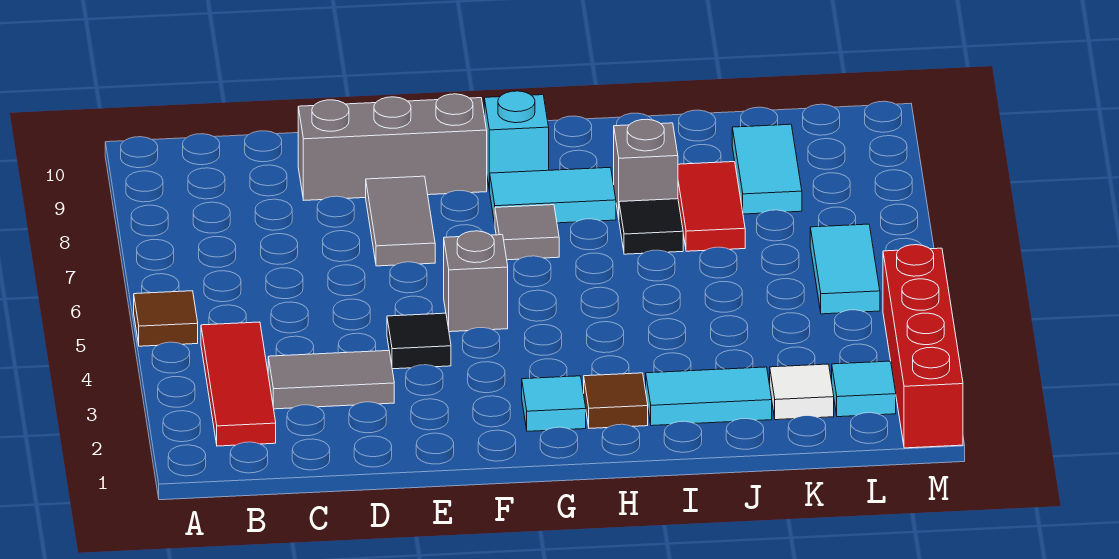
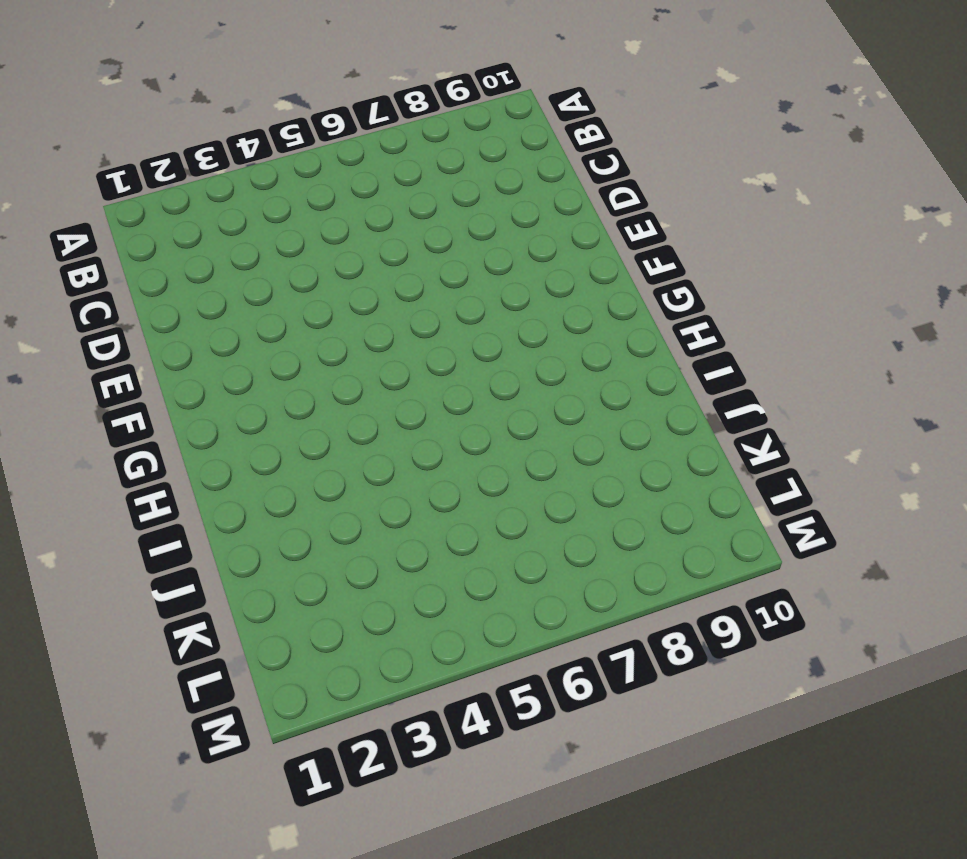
none -> brown tile A5 level 1
none -> red tile B2:B4 level 1
none -> grey tile C3:D3 level 1

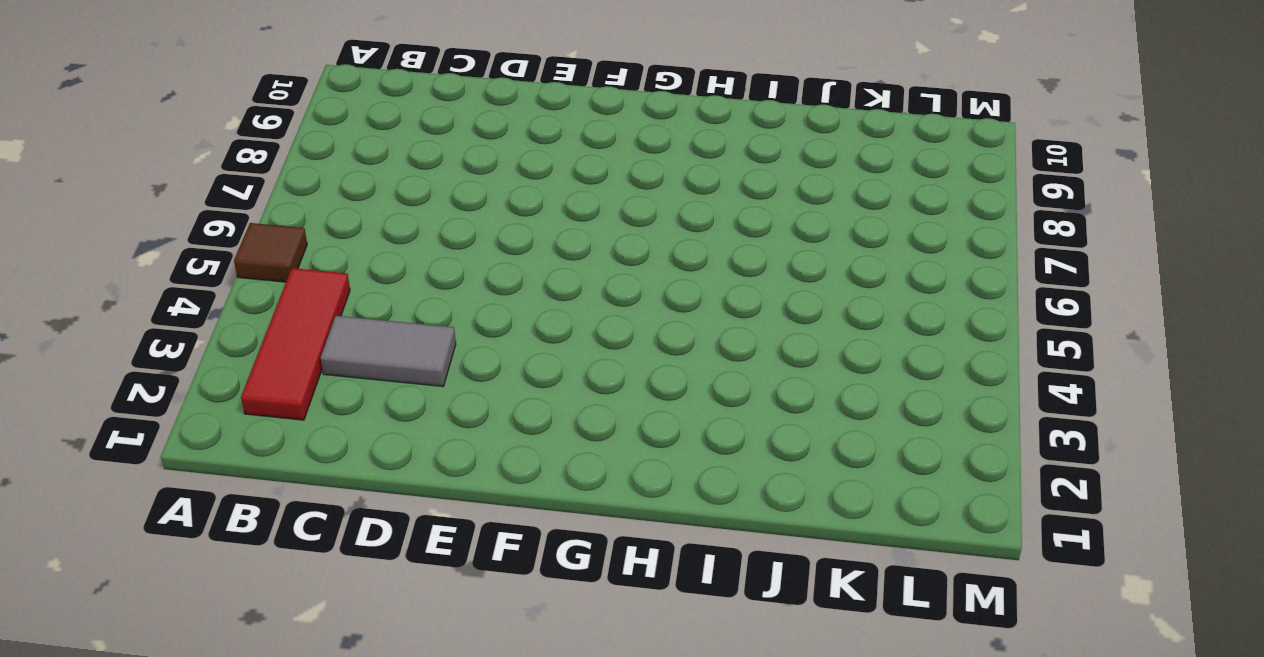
none -> grey brick D9:F9 level 1
none -> black tile E4 level 1
none -> grey tile E7:E8 level 1

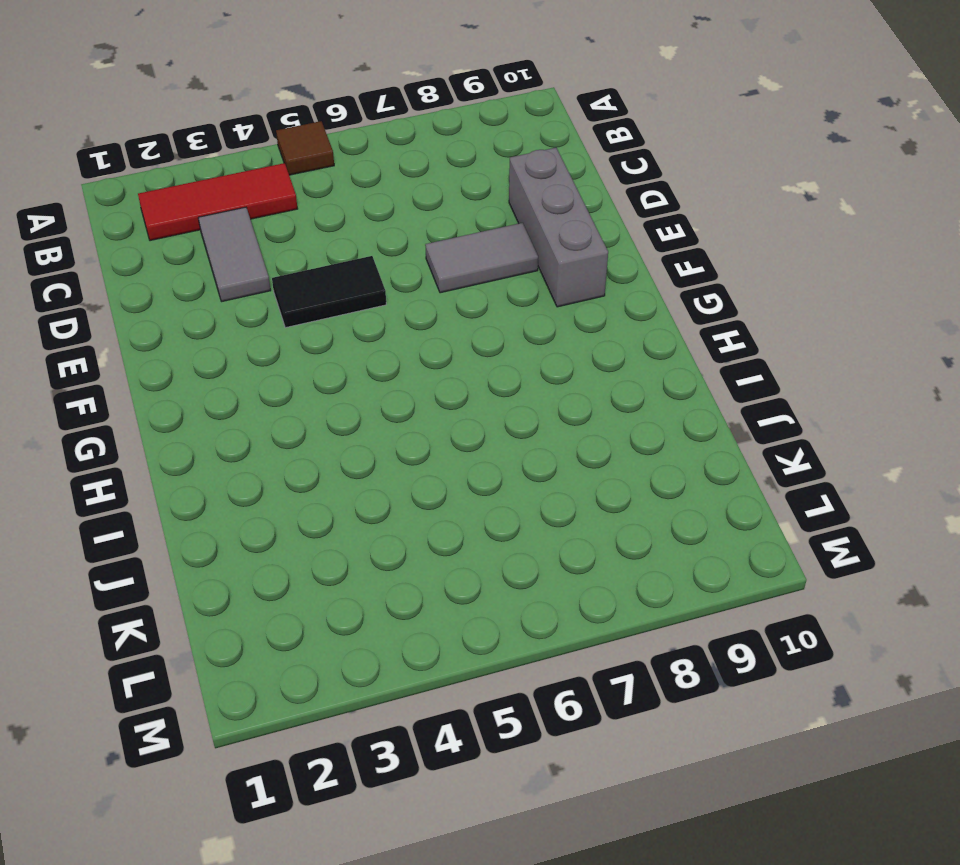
black tile E4:E5 level 1 -> black tile E4 level 1
none -> grey brick F5 level 1
none -> cyan tile G2 level 1
none -> grey tile G7 level 1

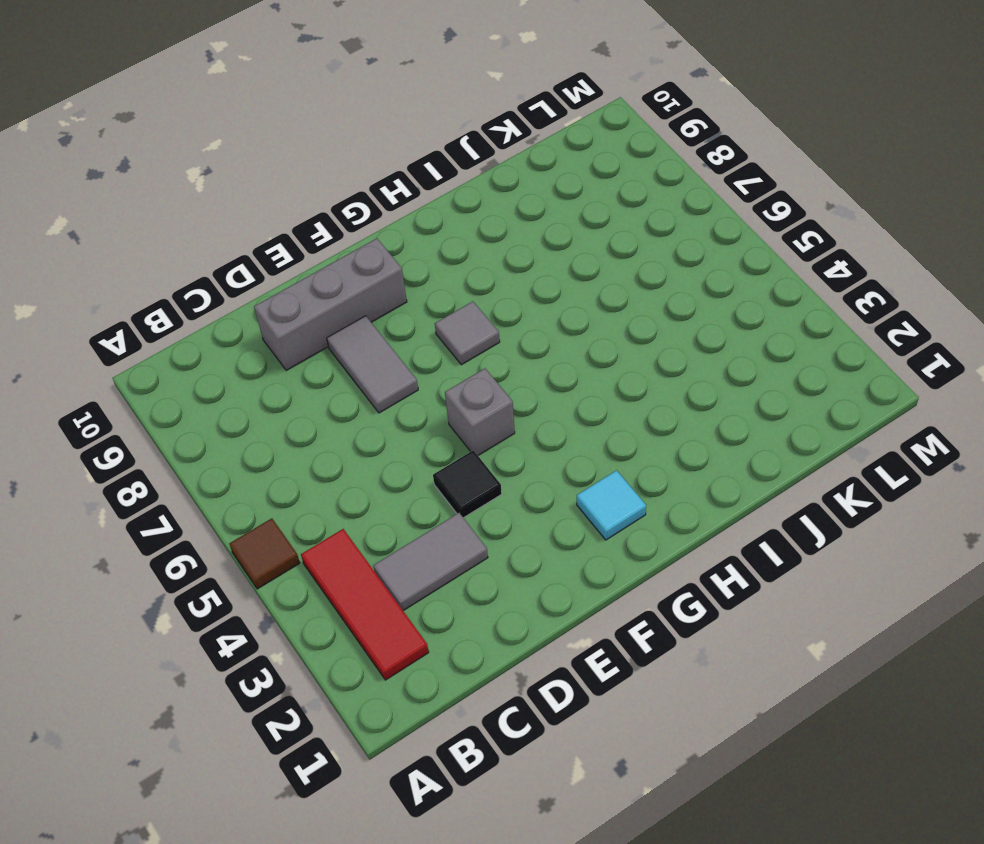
none -> cyan tile G8:H8 level 1
none -> cyan brick G9 level 1
none -> brown tile H2 level 1

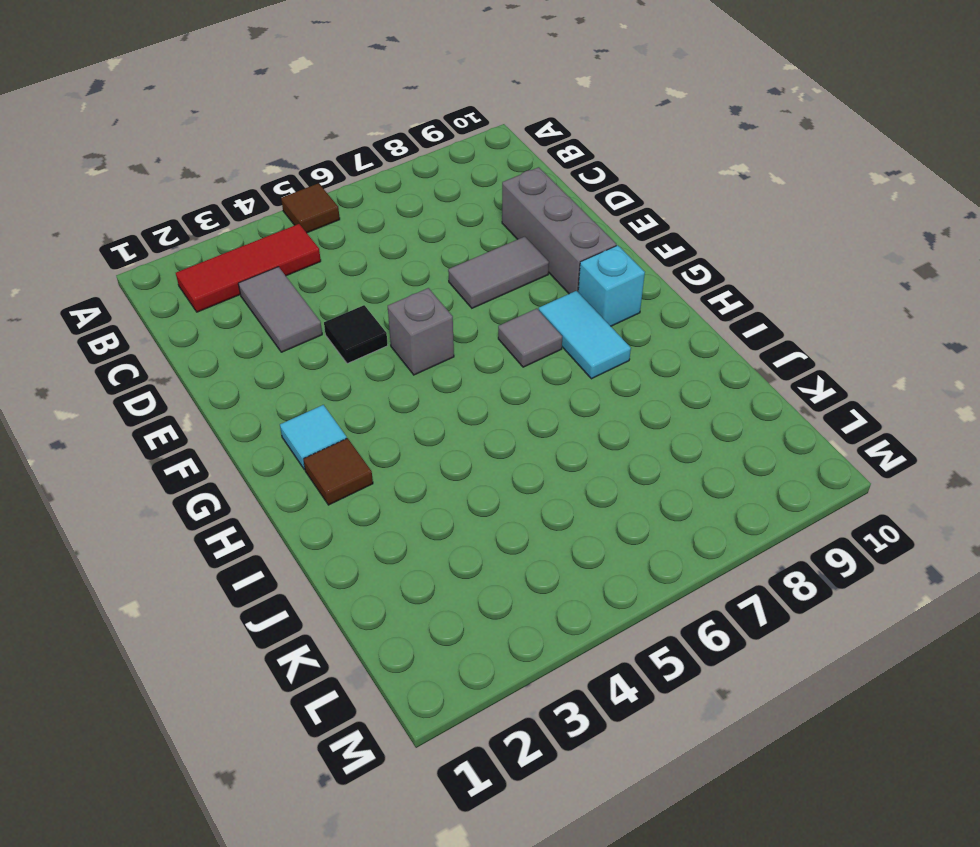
none -> cyan tile I2:J2 level 1
none -> black tile I7 level 1
none -> grey brick I8 level 1

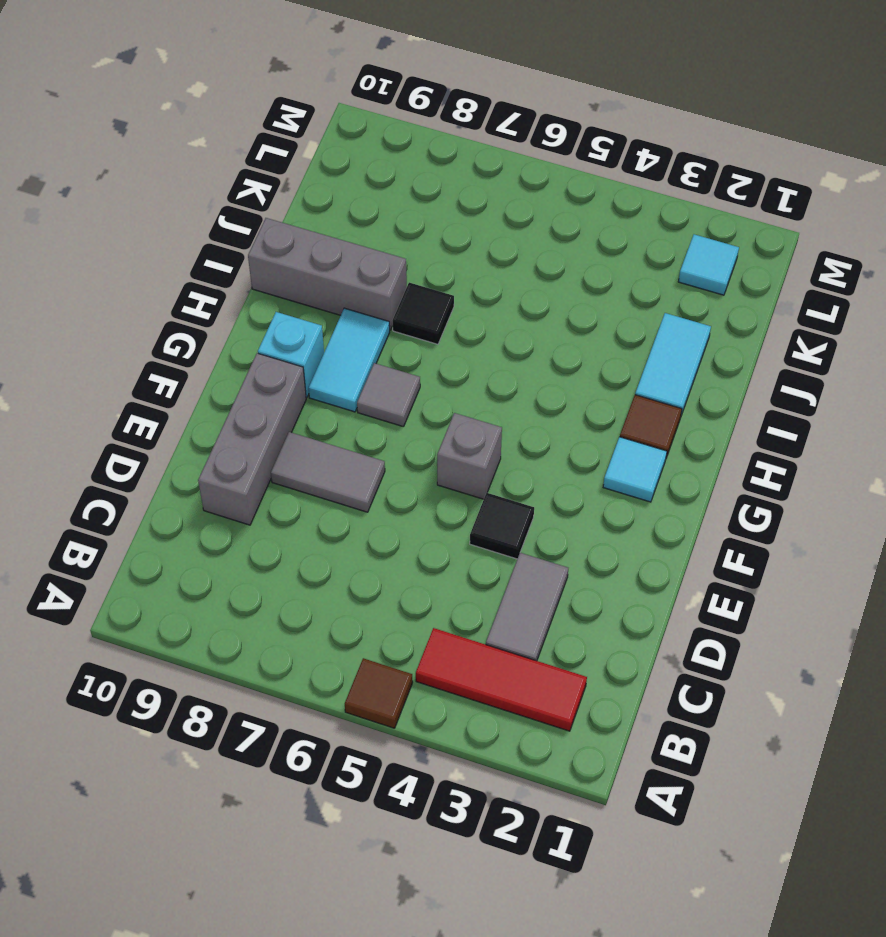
grey brick I8:I10 level 1 -> grey brick I8 level 1
none -> red tile J7:J8 level 1
none -> white tile K2 level 1
none -> cyan tile K8:K9 level 1

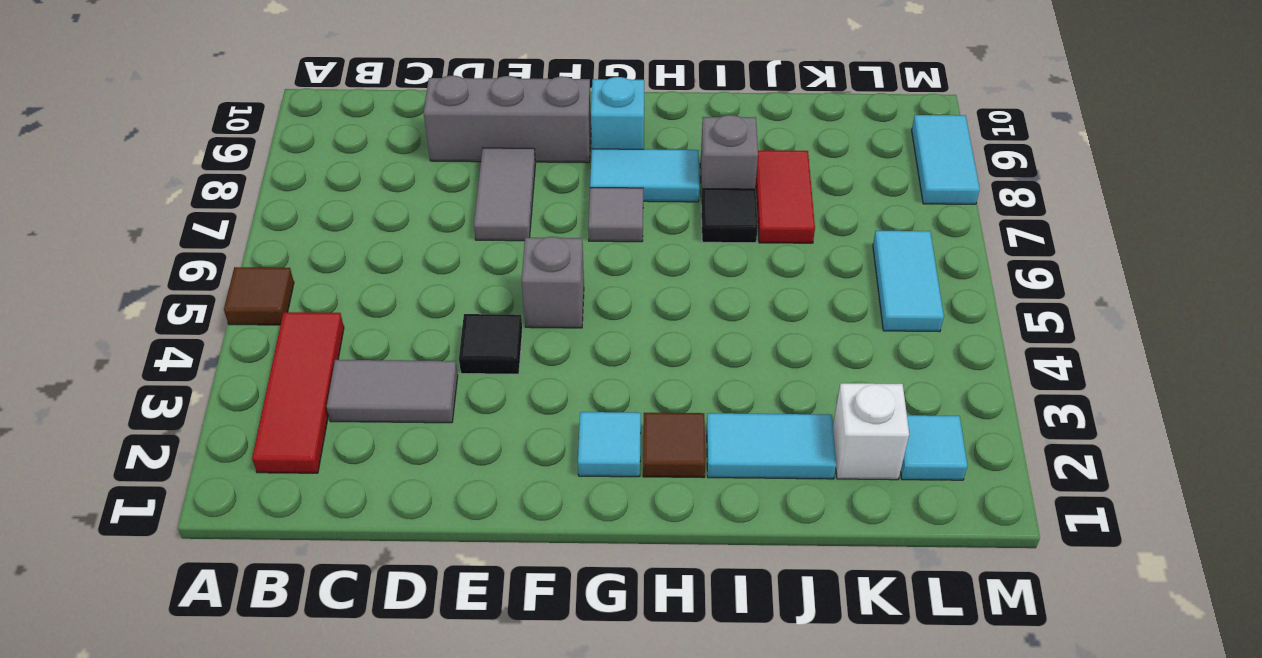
white brick K2 level 1 -> white tile K2 level 1
cyan tile M8:M9 level 1 -> cyan tile K8:K9 level 1
none -> red brick M1:M4 level 1

